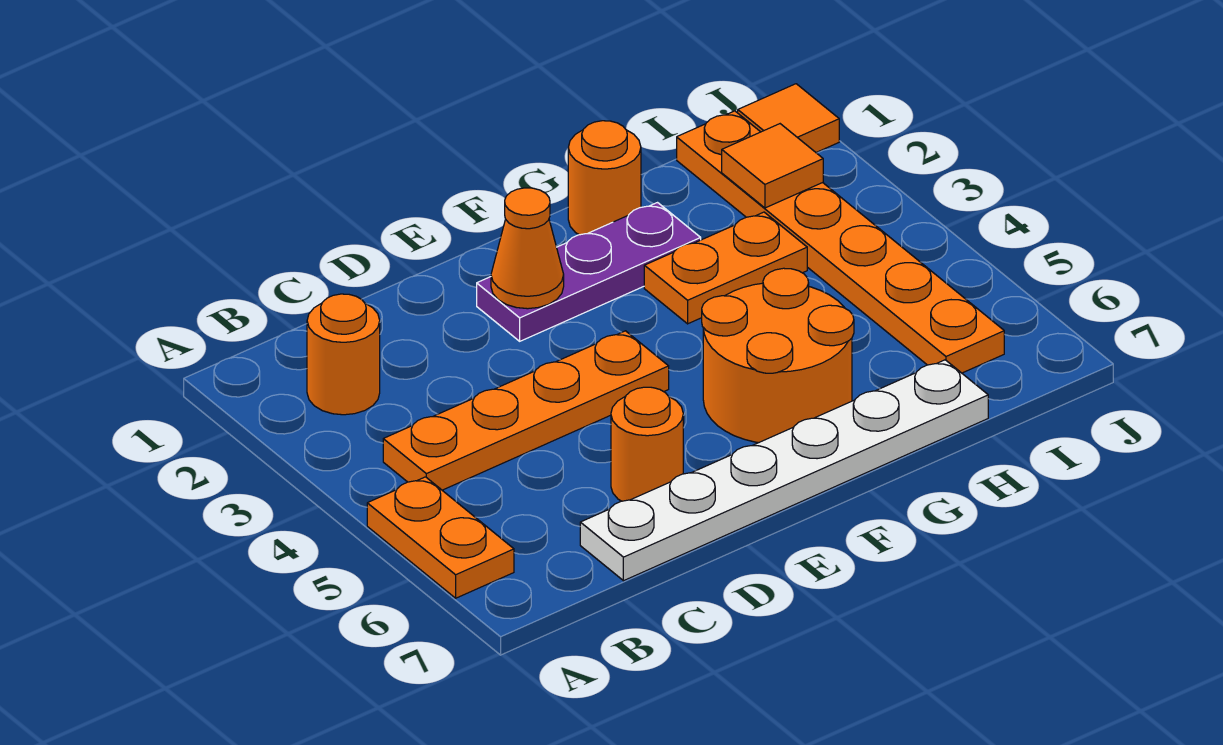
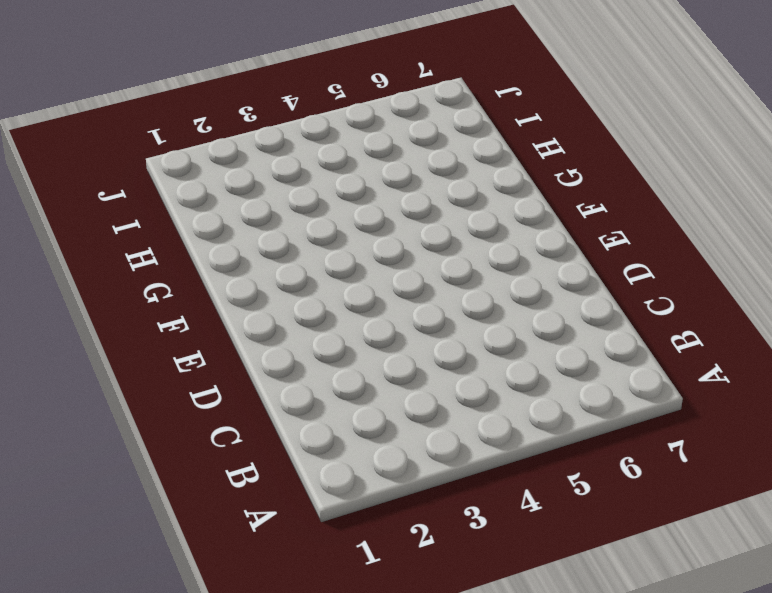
none -> orange plate A5:A6 level 1
none -> orange round brick B2 level 1
none -> orange plate B4:E4 level 1

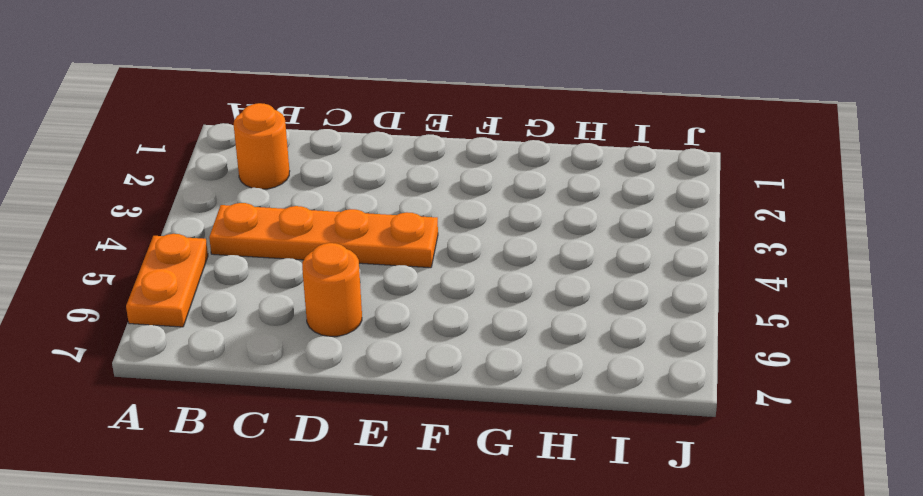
none -> white plate C7:H7 level 1
none -> purple plate E2:G2 level 1
none -> orange round brick F5:G6 level 1

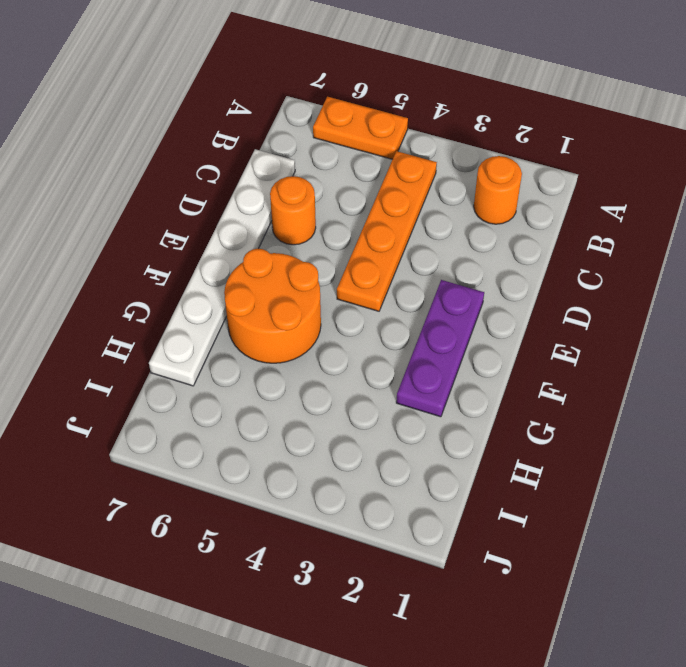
none -> orange round brick G1 level 1
none -> orange plate G3:H3 level 1
none -> orange plate I1:I6 level 1

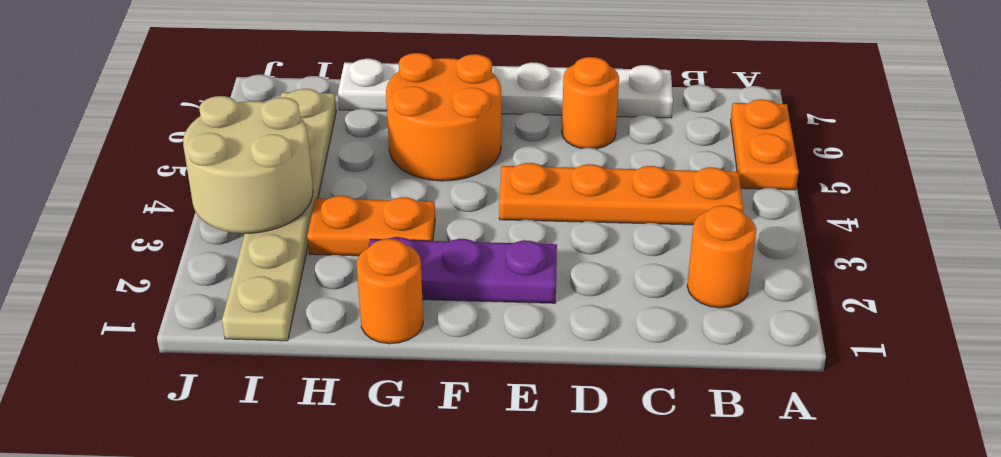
tan plate I1:I6 level 1 -> orange plate I1:I6 level 1
tan round brick I3:J4 level 2 -> none
none -> orange tile J1 level 1
none -> orange cone E2 level 2
none -> orange tile I2 level 2

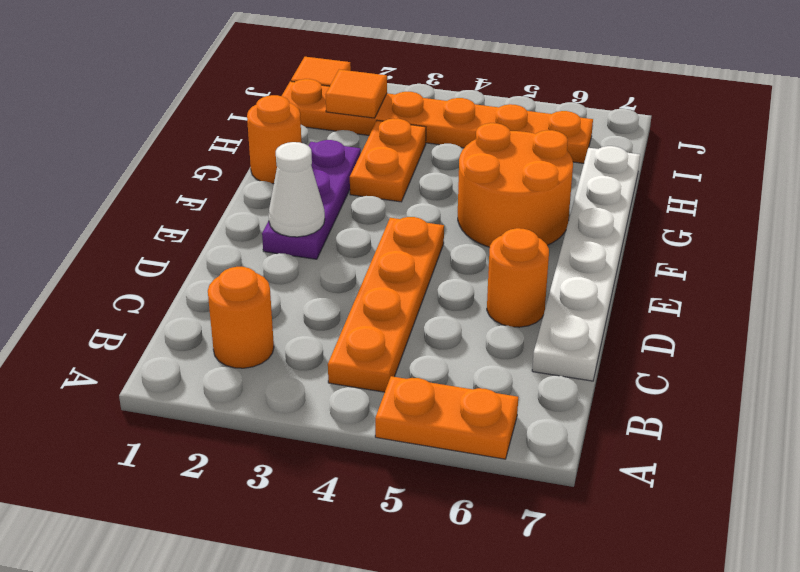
white cone E2 level 2 -> orange cone E2 level 2

